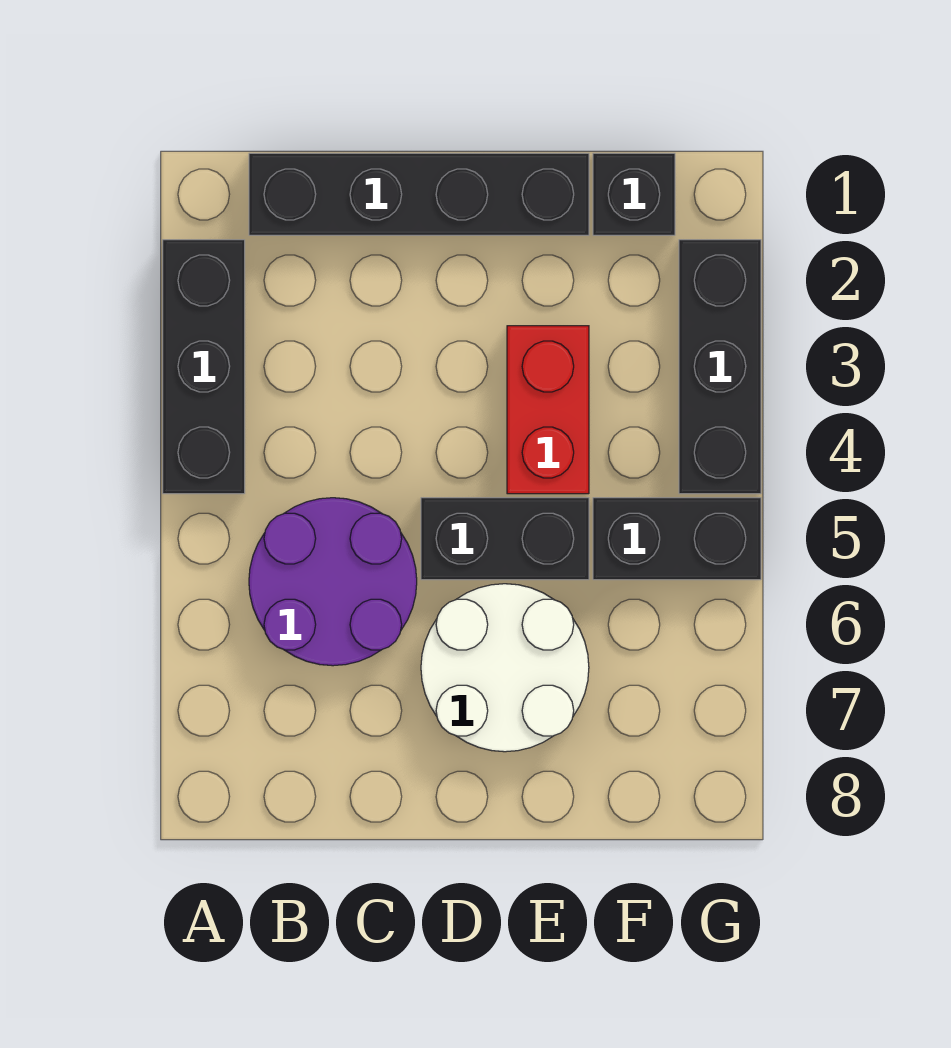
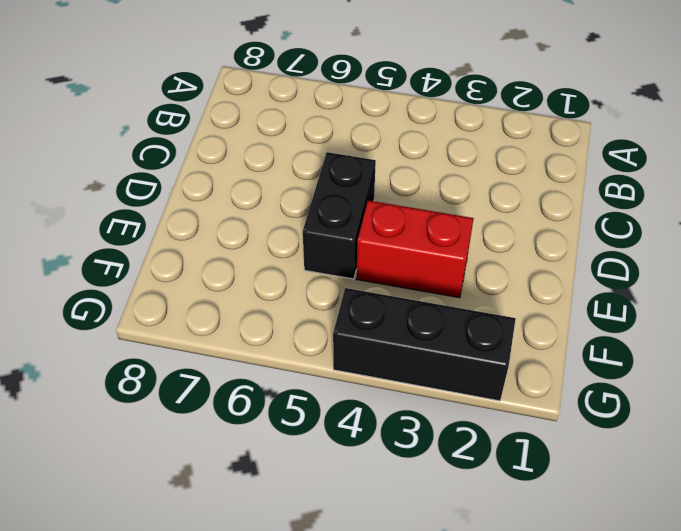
none -> black brick A2:A4 level 1
none -> black brick B1:E1 level 1

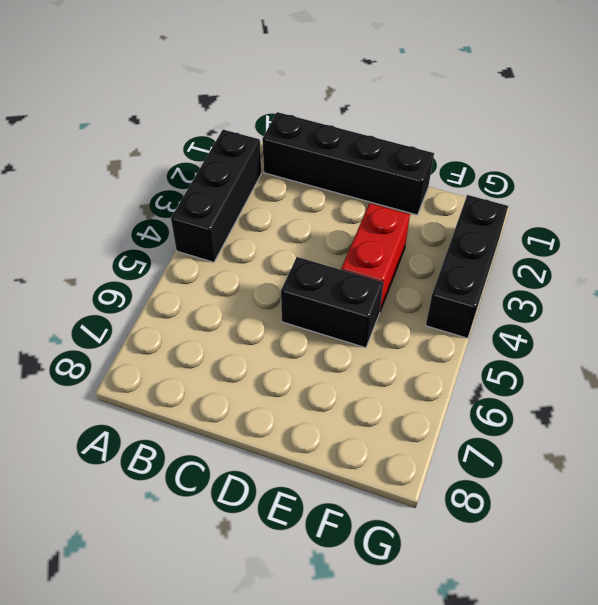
none -> purple round brick B5:C6 level 1
none -> white round brick D6:E7 level 1

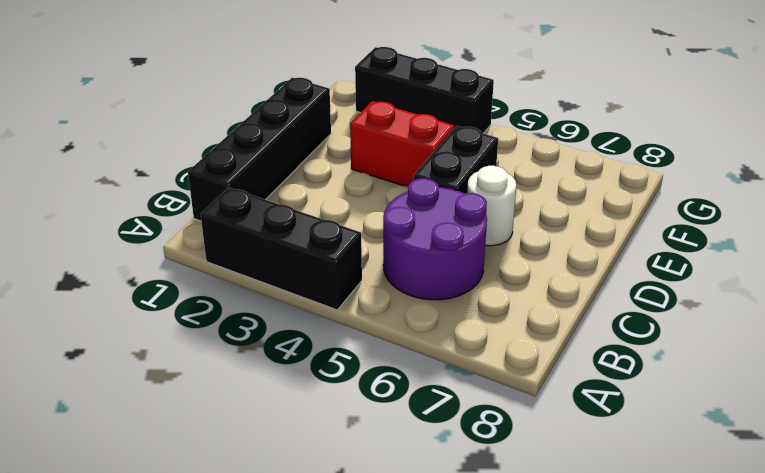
white round brick D6 level 1 -> white round brick D6:E7 level 1
none -> black brick F1 level 1
none -> black brick F5:G5 level 1

